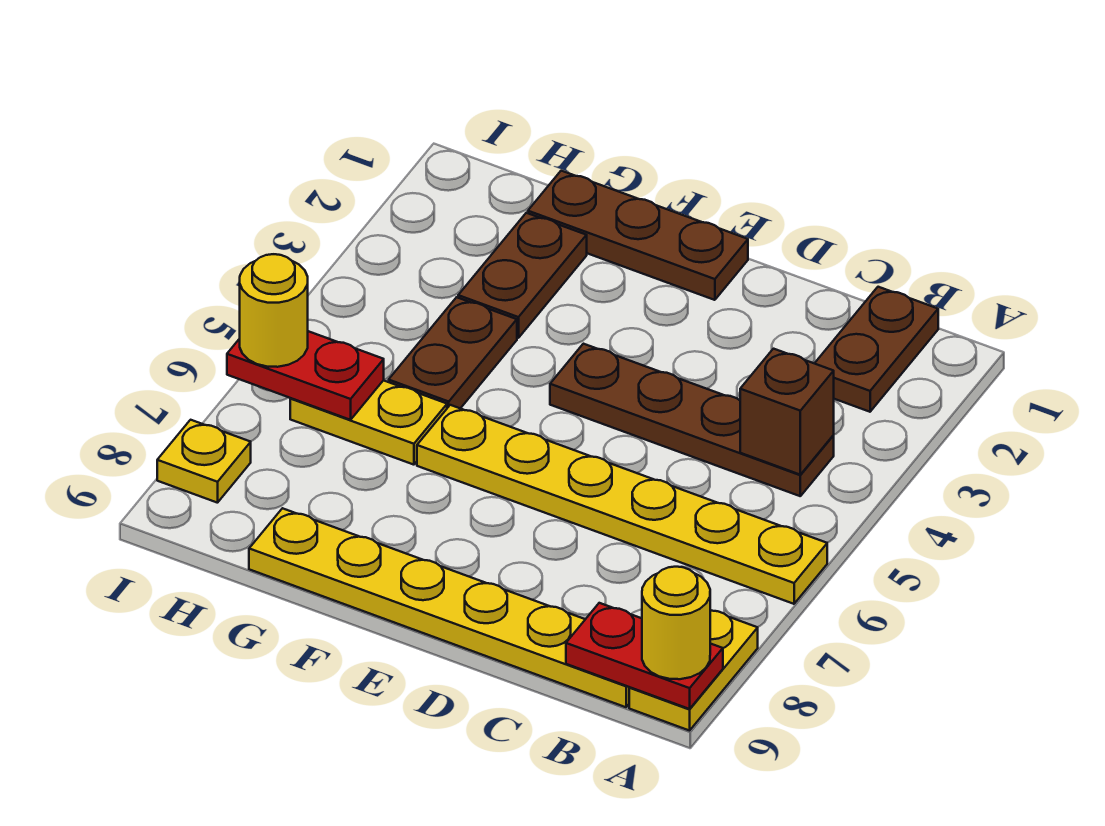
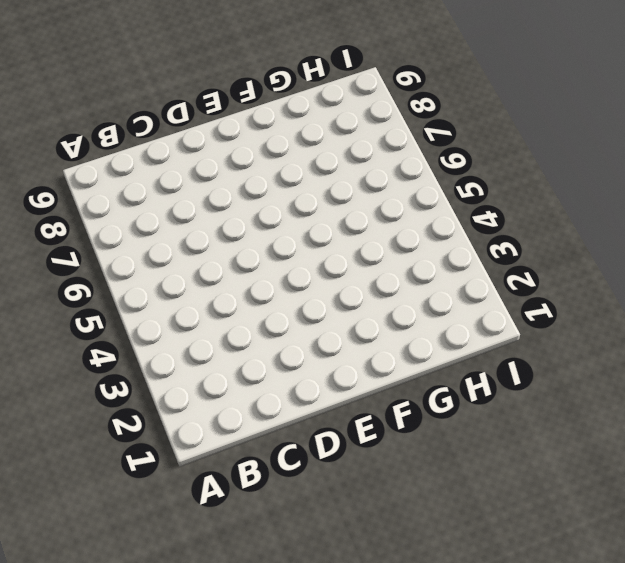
none -> yellow plate A6:F6 level 1
none -> yellow plate A8:A9 level 1
none -> brown plate B1:B2 level 1

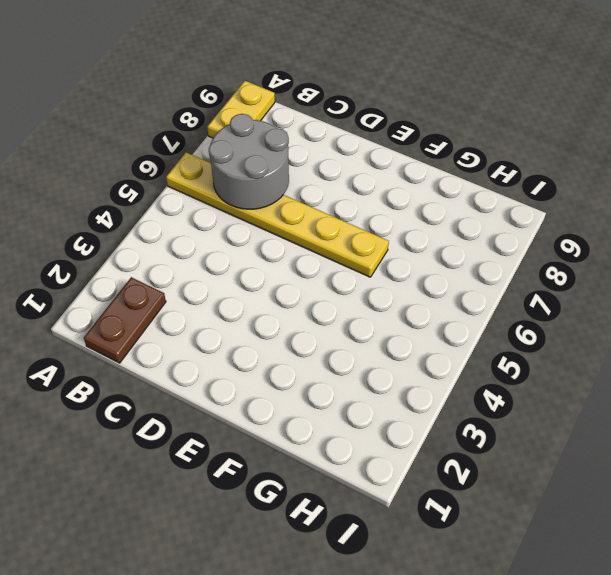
grey round brick B6:C7 level 2 -> none
none -> brown plate B4:E4 level 1
none -> yellow plate B9:G9 level 1
none -> brown plate E1:G1 level 1

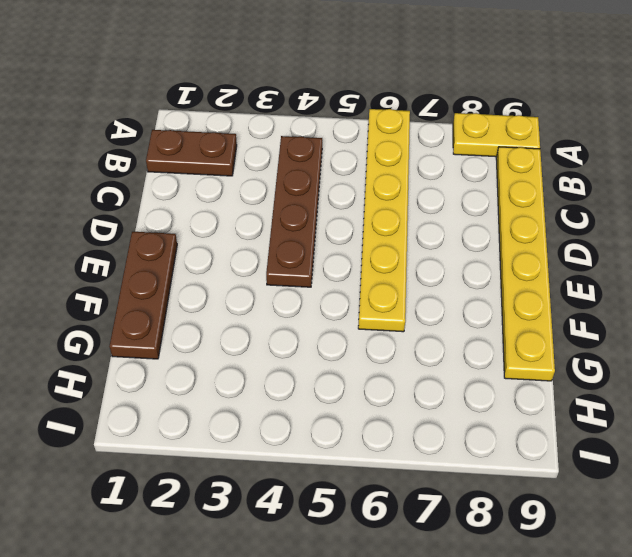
none -> brown plate G2:G3 level 1
none -> brown plate G4:G5 level 1
none -> yellow plate G6:H6 level 1

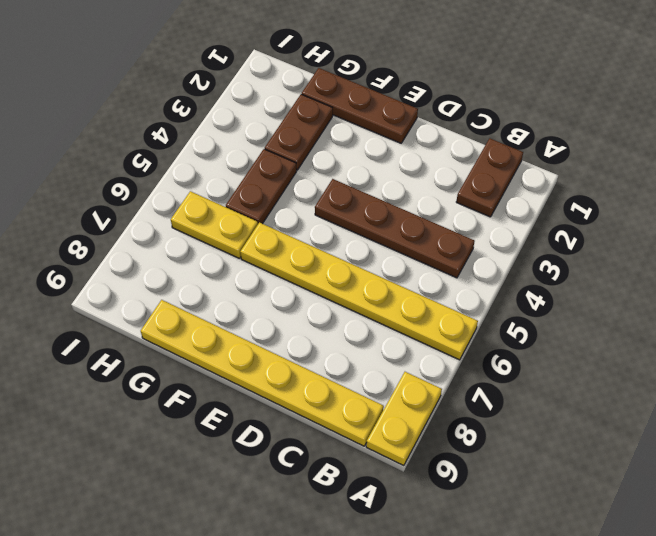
none -> yellow plate I8 level 1
none -> red plate A9:B9 level 2
none -> brown brick B4 level 2

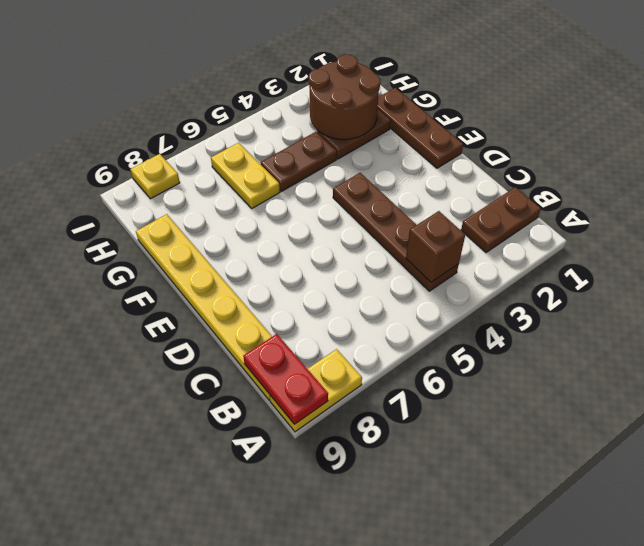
brown round brick G2:H3 level 2 -> none
none -> yellow plate A6:F6 level 1
none -> red plate H6:I6 level 2
none -> yellow round brick A9 level 3

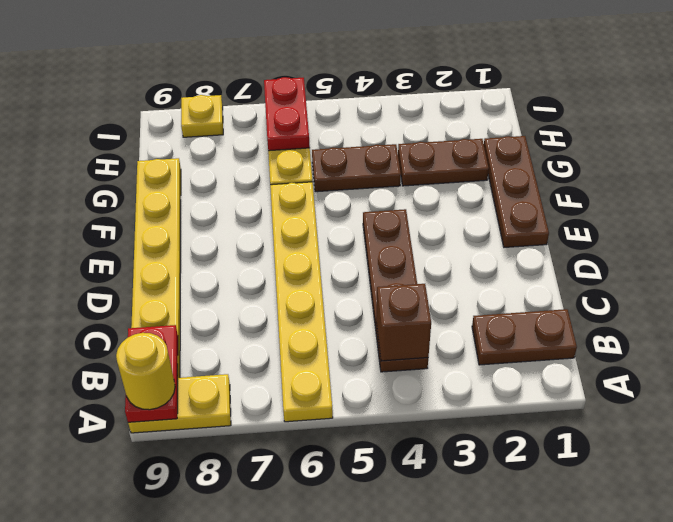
none -> yellow round brick I6 level 3

